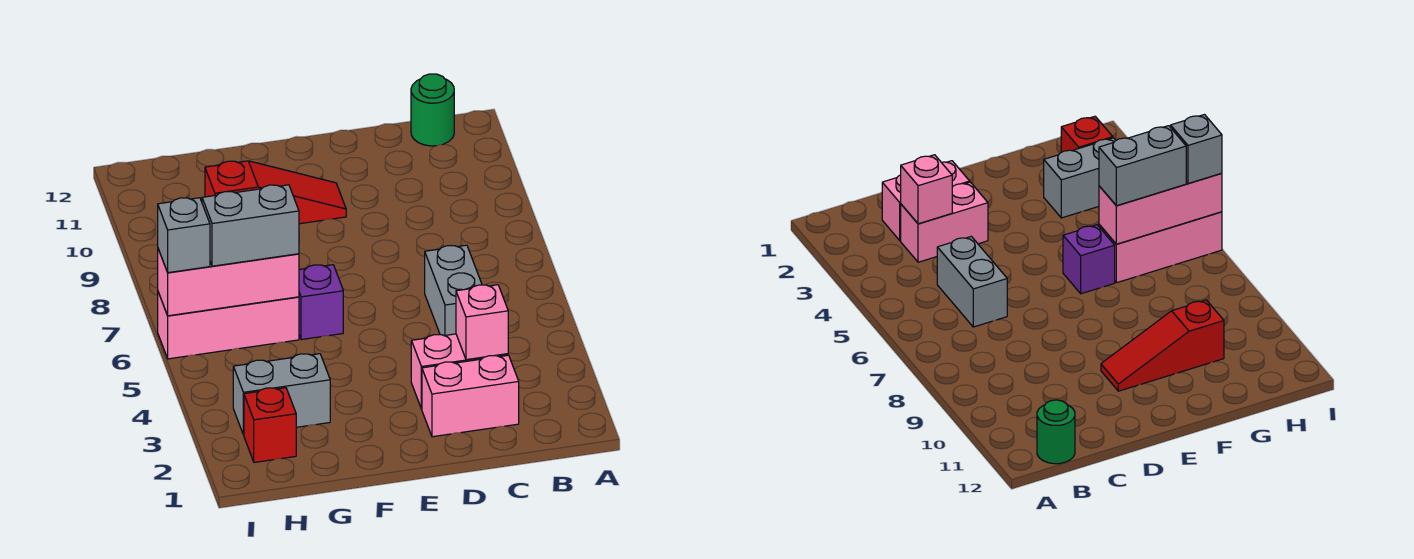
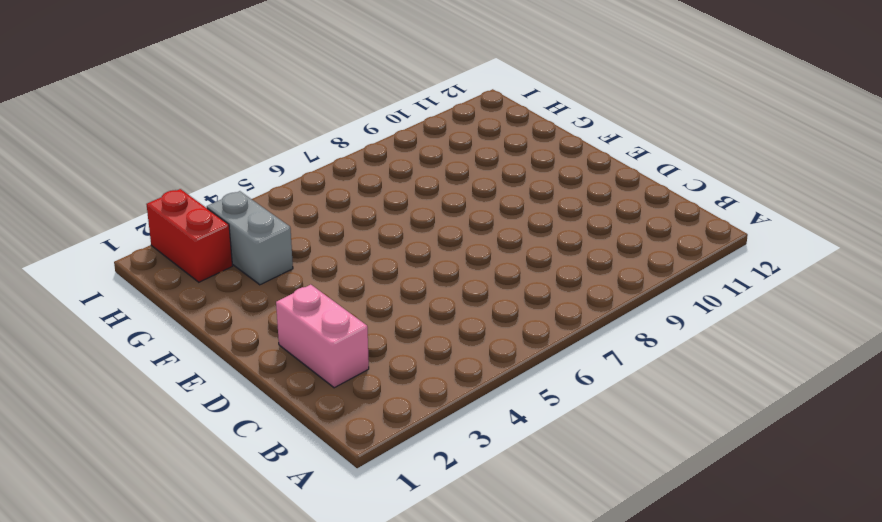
red brick H2:I2 level 1 -> red brick H2 level 1
none -> green round brick B12 level 1
none -> pink brick C3:D3 level 1
none -> grey brick C5:C6 level 1

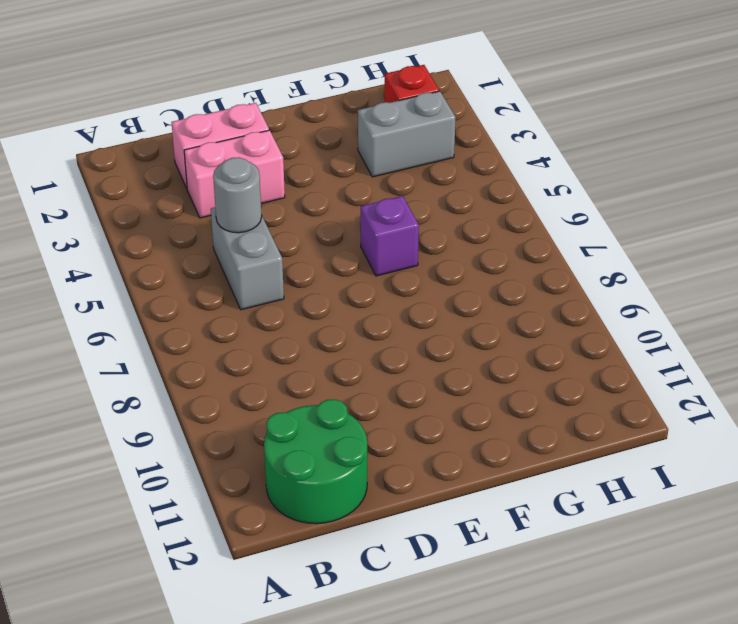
green round brick B11:C12 level 1 -> green round brick B12 level 1
grey round brick C5 level 2 -> none
none -> red slope E10:G10 level 1 top G
none -> pink brick G6:I6 level 1
none -> pink brick C3 level 2

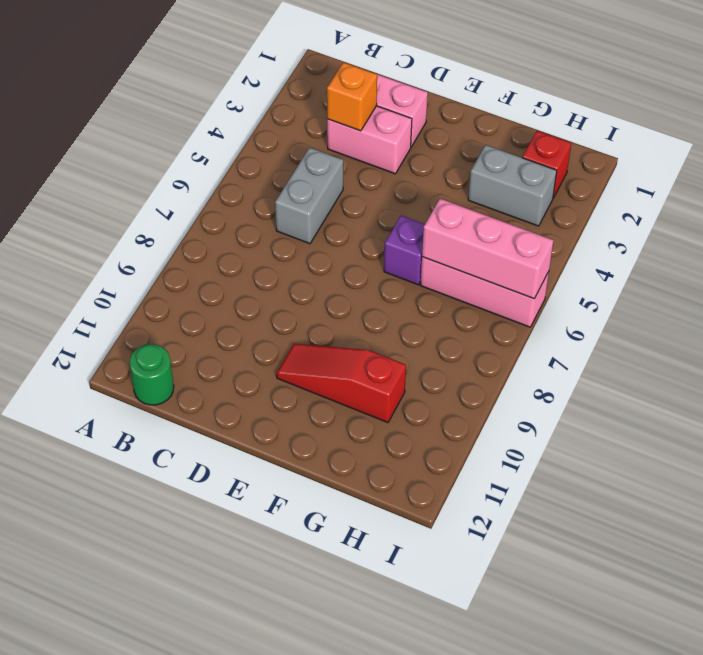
orange brick C3 level 2 -> pink brick C3 level 2
none -> grey brick G6:H6 level 3
none -> grey brick I6 level 3

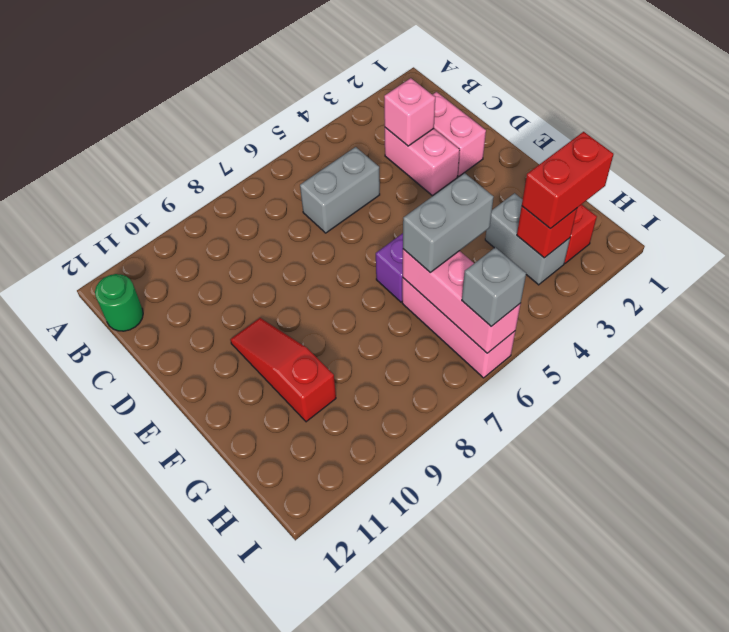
grey brick G5:G6 level 3 -> grey brick G6:H6 level 3
red brick H2:H3 level 3 -> none
red brick H3 level 2 -> none

